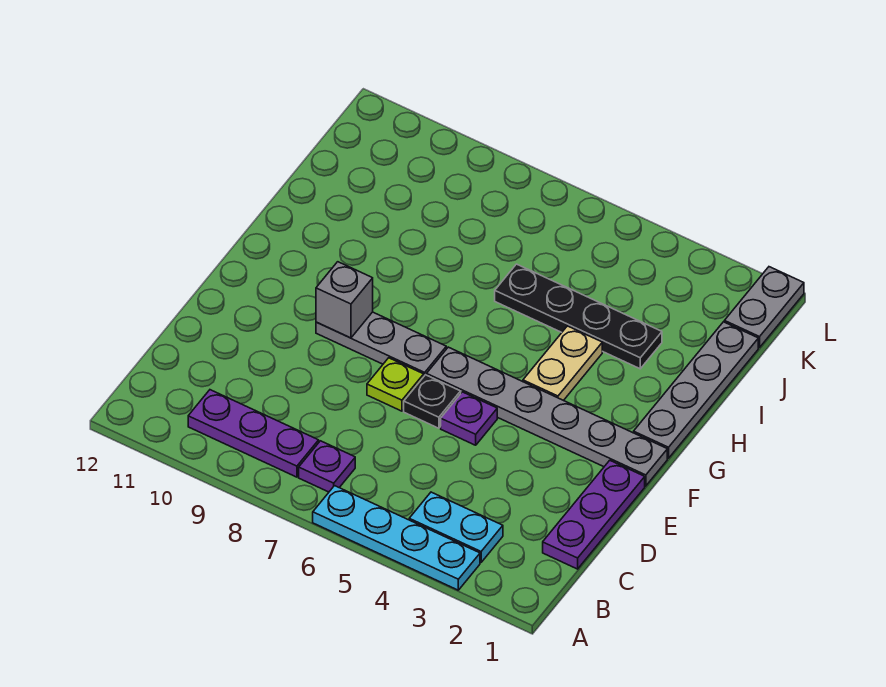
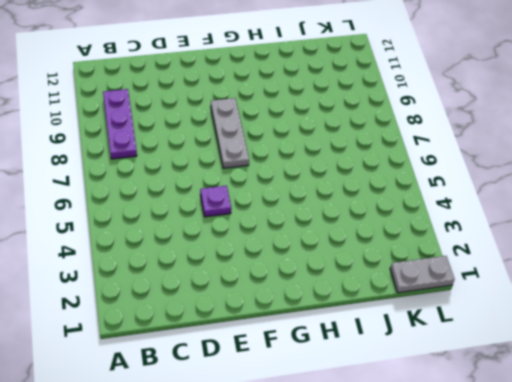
none -> cyan plate A3:A6 level 1
none -> cyan plate B3:B4 level 1
none -> purple plate B7 level 1

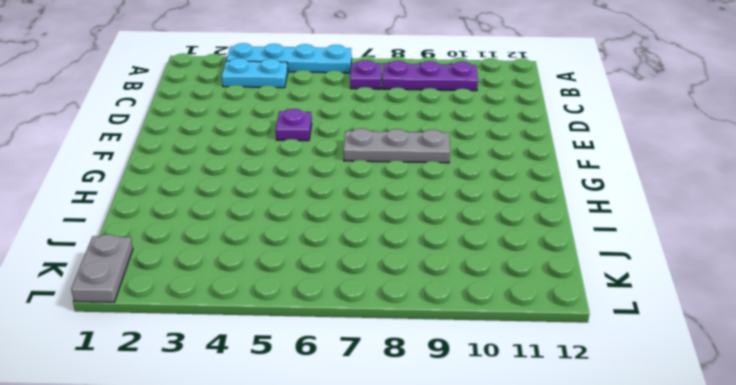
none -> purple plate C1:E1 level 1
none -> black plate E6 level 1
none -> lime plate E7 level 1

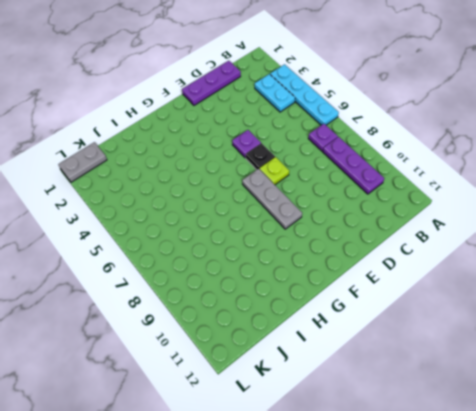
none -> grey plate F1:F6 level 1
none -> grey plate G1:J1 level 1
none -> tan plate G4:H4 level 1

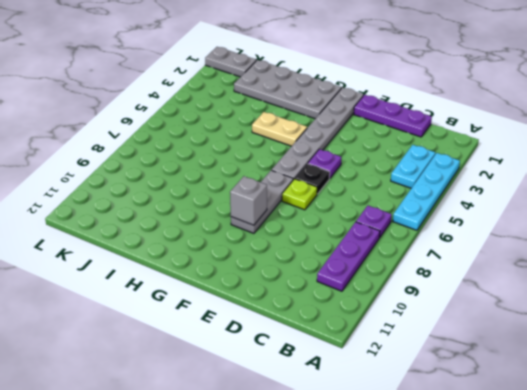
grey plate G1:J2 level 1 -> grey plate G1:J1 level 1
none -> black plate I3:I6 level 1

